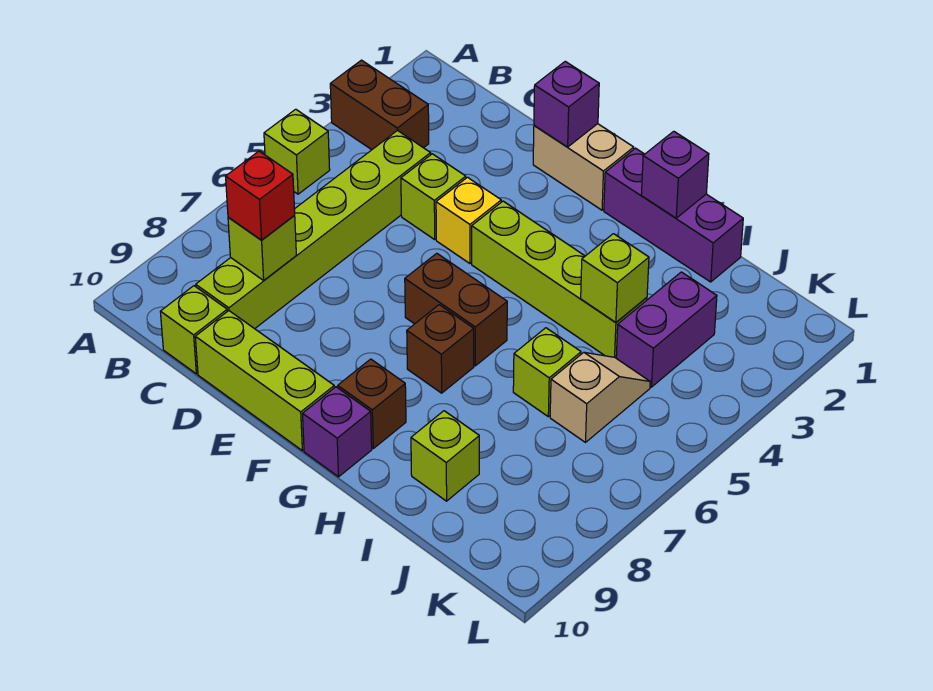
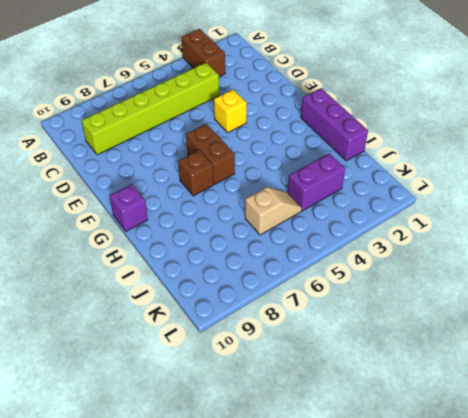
none -> lime brick A5 level 1
none -> lime brick C10 level 1
none -> lime brick D4 level 1

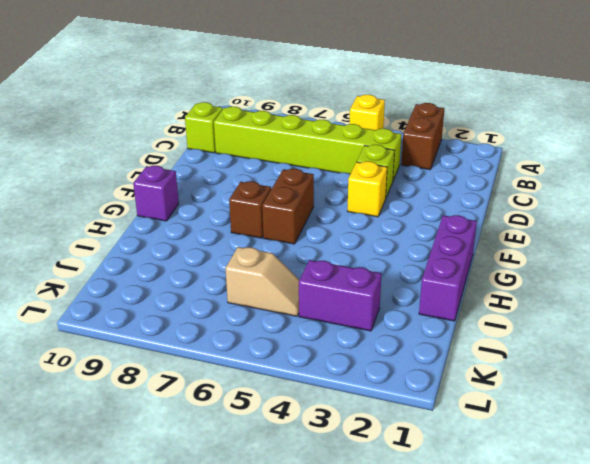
yellow brick A5 level 1 -> lime brick A5 level 1
none -> lime brick D10:F10 level 1
none -> tan brick E1:F1 level 1
none -> lime brick F4:I4 level 1

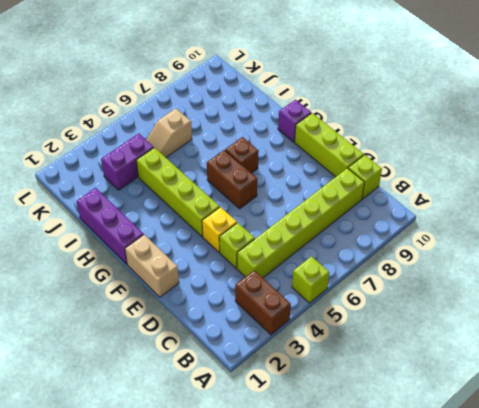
none -> brown brick G9 level 1
none -> lime brick I6 level 1
none -> lime brick I9 level 1

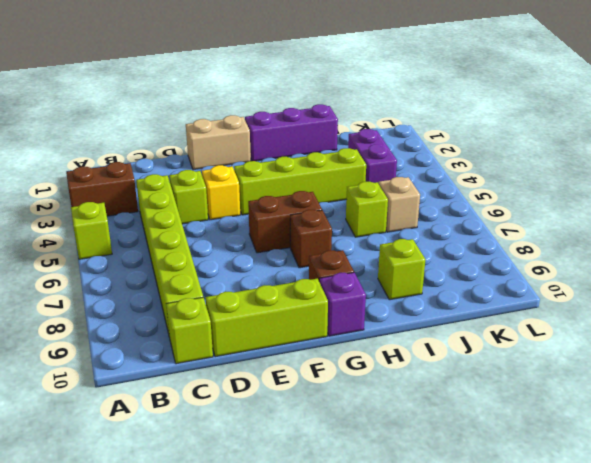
none -> lime brick C8 level 2
none -> purple brick E1 level 2
none -> purple brick H1 level 2

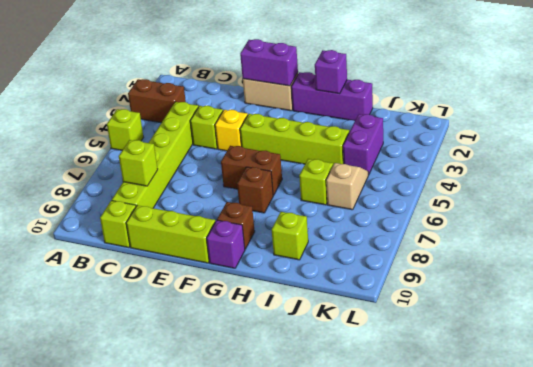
purple brick E1:F1 level 2 -> purple brick E1 level 2
none -> lime brick I4 level 2
none -> red brick C8 level 3

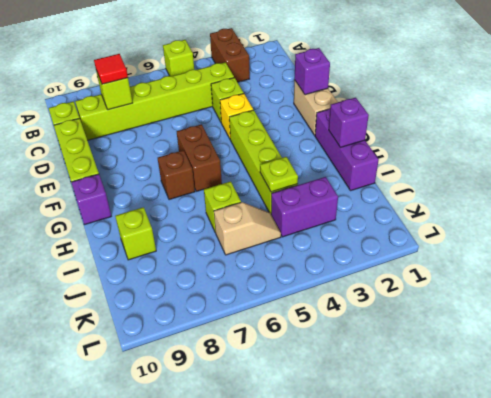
red tile C8 level 3 -> red brick C8 level 3
lime plate I4 level 2 -> lime brick I4 level 2
none -> brown brick G9 level 1

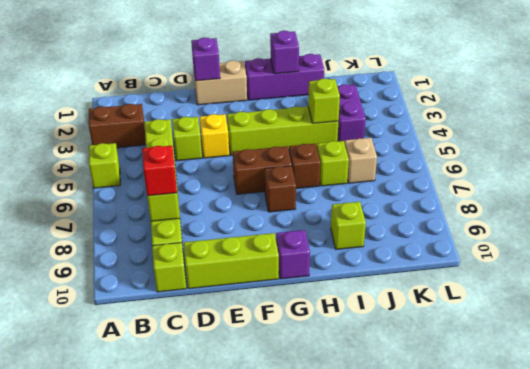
brown brick H6 level 1 -> brown brick G9 level 1

